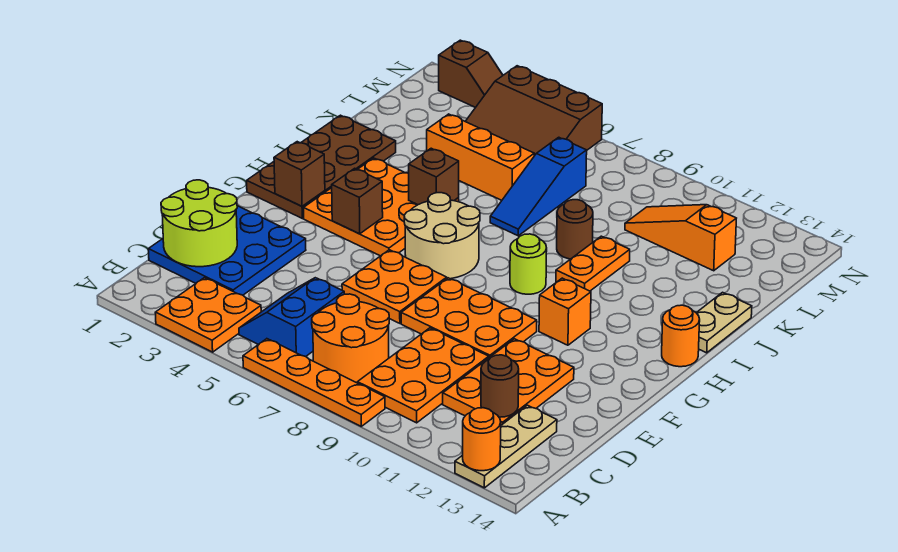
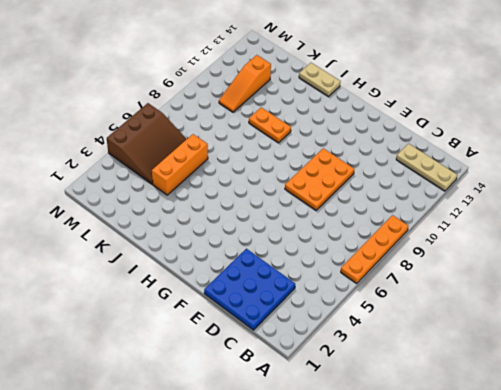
none -> orange plate A3:B4 level 1
none -> blue slope B5:C6 level 1 top 6
none -> orange round brick B7:C8 level 1
none -> orange plate B9:D10 level 1

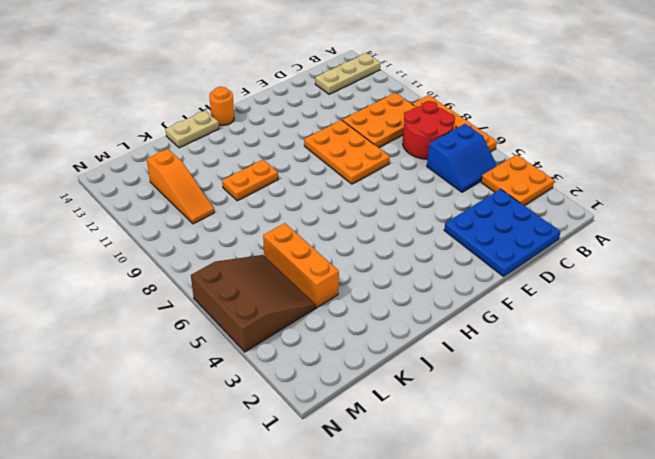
red round brick B7:C8 level 1 -> orange round brick B7:C8 level 1
none -> orange plate C11:E12 level 1
none -> orange plate E6:F7 level 1
none -> brown plate G1:J2 level 1
none -> orange plate G3:I5 level 1

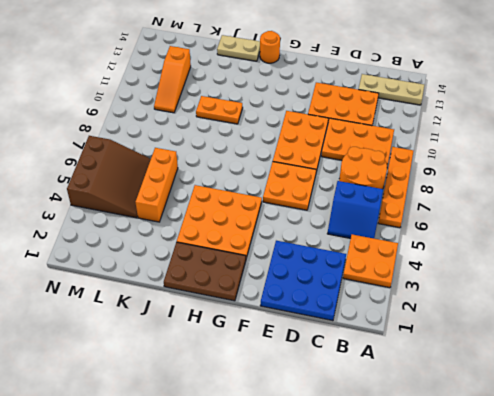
brown plate G1:I2 level 1 -> brown plate G1:J2 level 1
none -> tan round brick G6:H7 level 1
none -> orange brick G11 level 1
none -> lime round brick H9 level 1
none -> blue slope J7:L7 level 1 top L

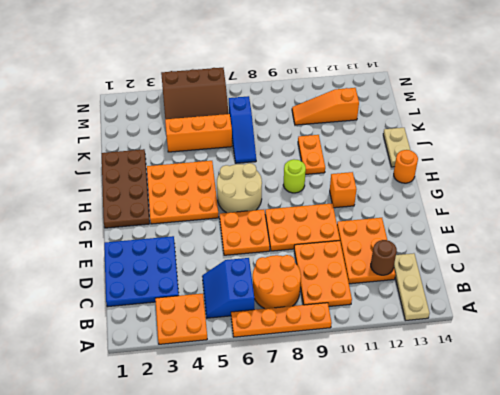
none -> brown round brick J9 level 1
none -> brown slope N2:N3 level 1 top 2
none -> orange round brick A13 level 2
none -> lime round brick C1:D2 level 2

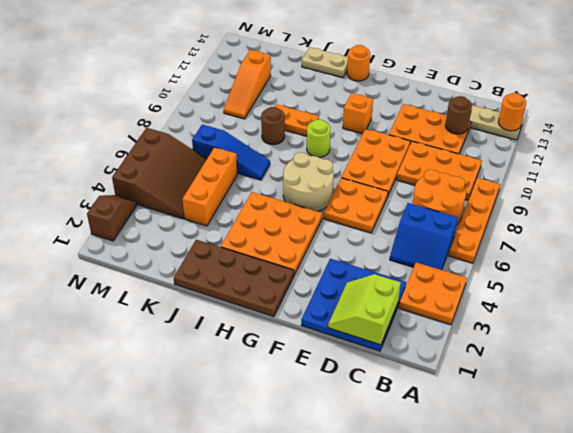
lime slope C1:D2 level 2 top C -> lime round brick C1:D2 level 2
none -> brown brick G2 level 2
none -> brown brick G4 level 2
none -> brown brick I5 level 2

